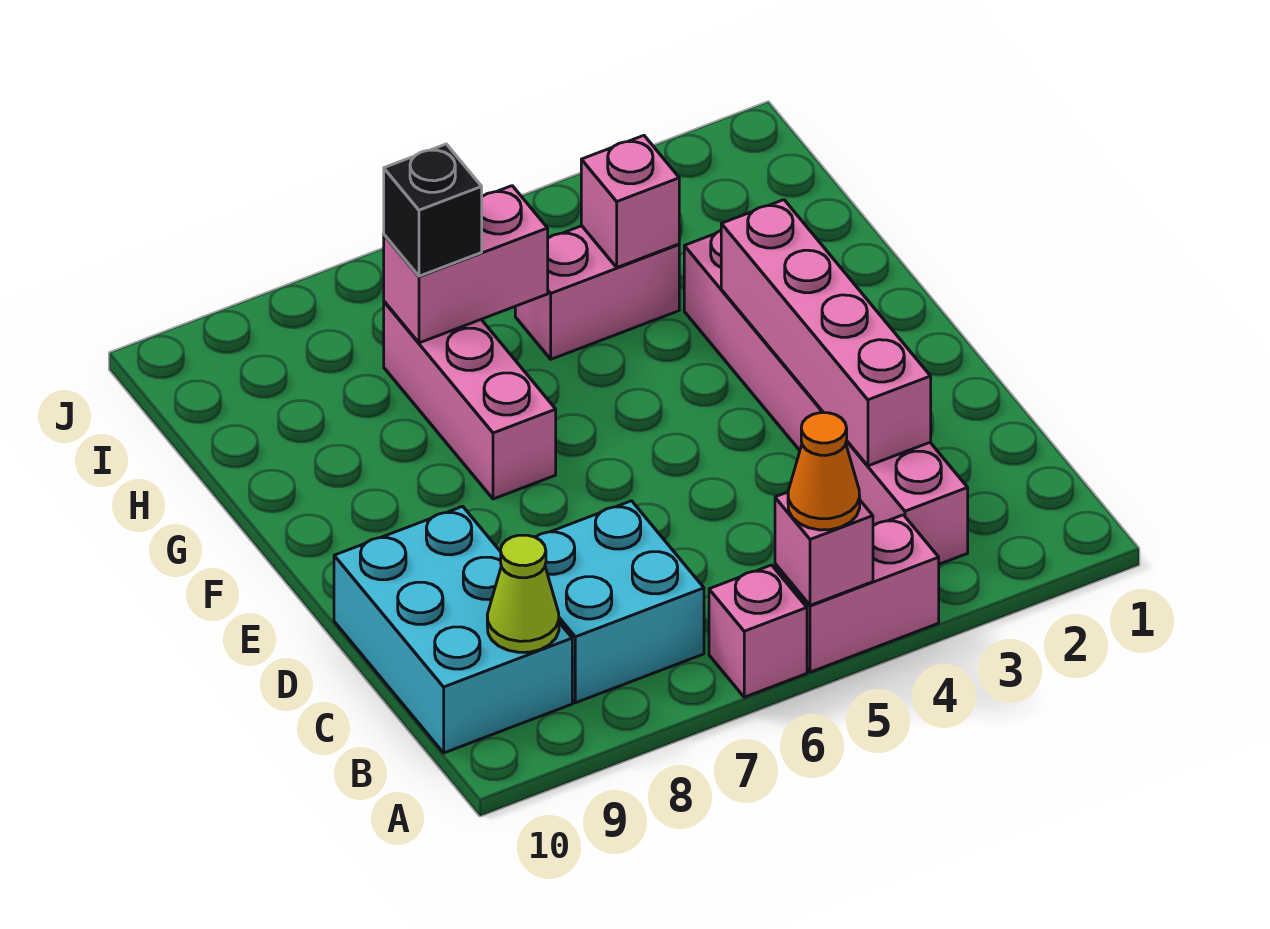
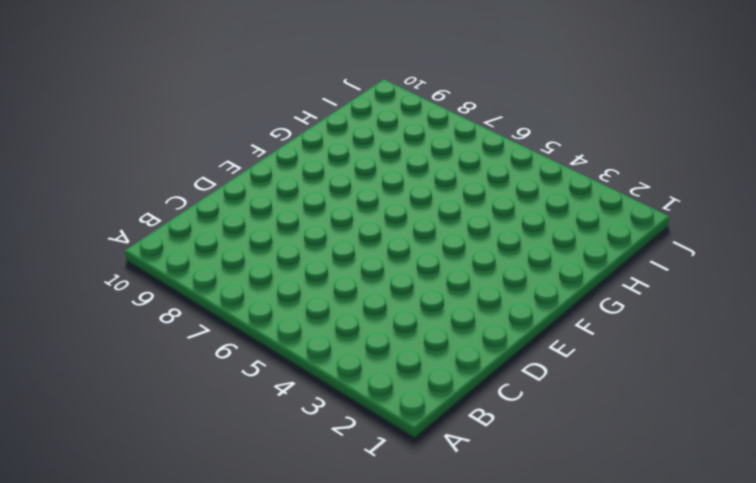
none -> pink brick A4:A5 level 1
none -> pink brick A6 level 1
none -> pink brick B3:G3 level 1

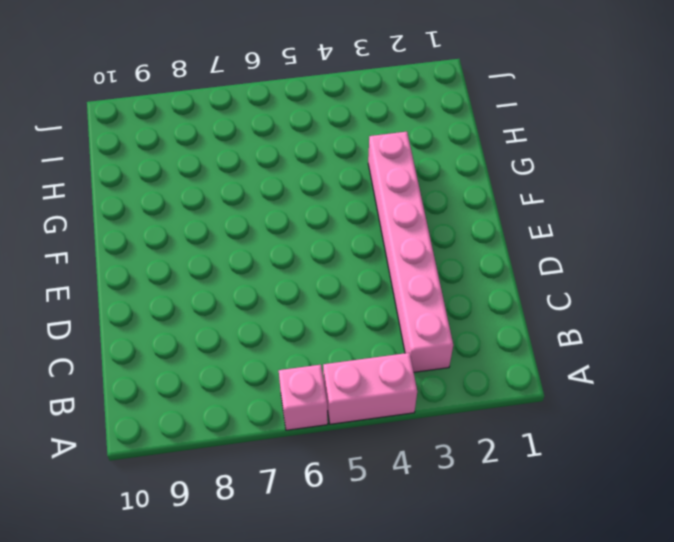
none -> cyan brick B7:C8 level 1
none -> cyan brick B9:D10 level 1
none -> pink brick F7:H7 level 1

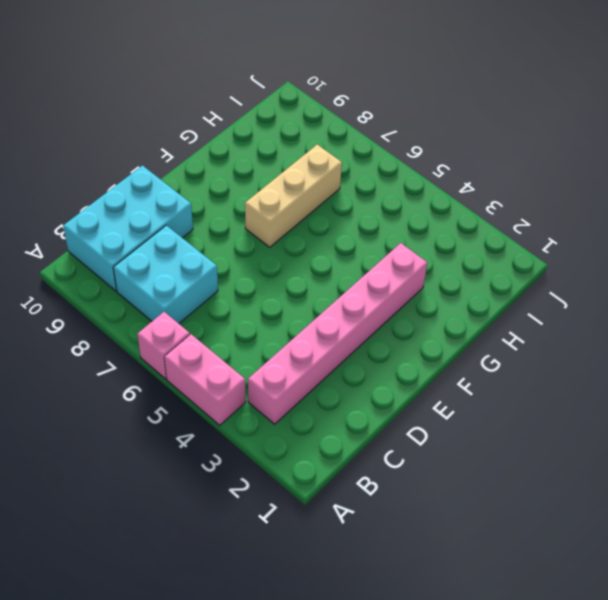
tan brick F7:H7 level 1 -> pink brick F7:H7 level 1
none -> pink brick H4:H5 level 1
none -> pink brick A5 level 2
none -> lime cone B9 level 2

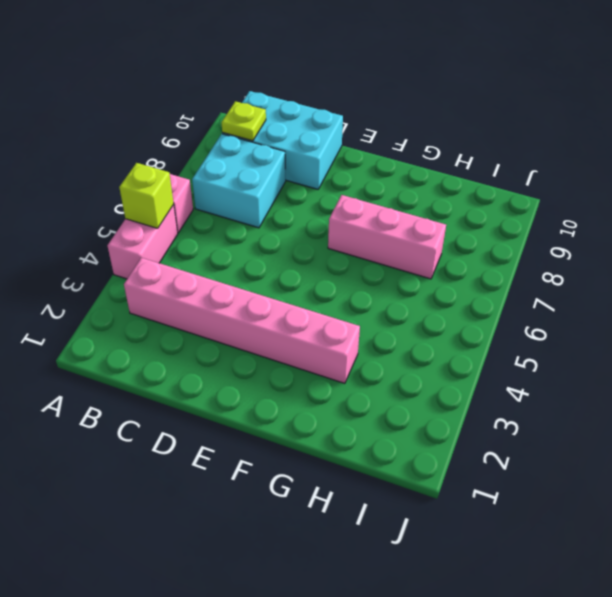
lime brick A5 level 2 -> pink brick A5 level 2
lime plate B9 level 2 -> lime cone B9 level 2
none -> pink brick H4:H5 level 1
none -> pink brick C3:F3 level 2
none -> pink brick H4 level 2

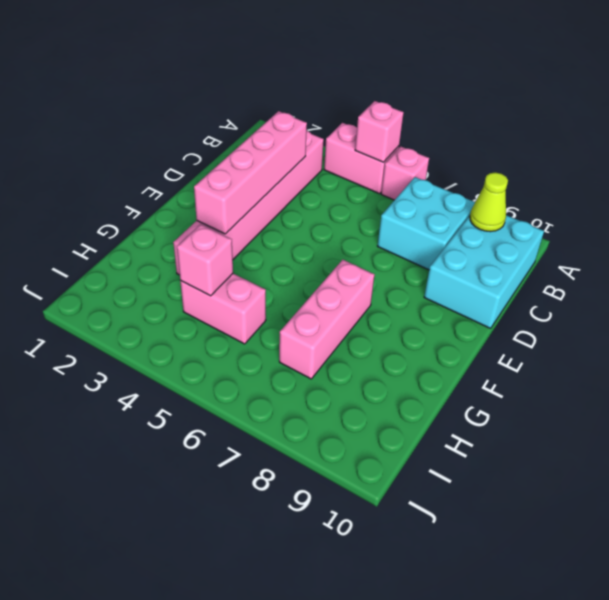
none -> pink brick H6:H7 level 2
none -> orange cone A5 level 3
none -> black brick H7 level 3

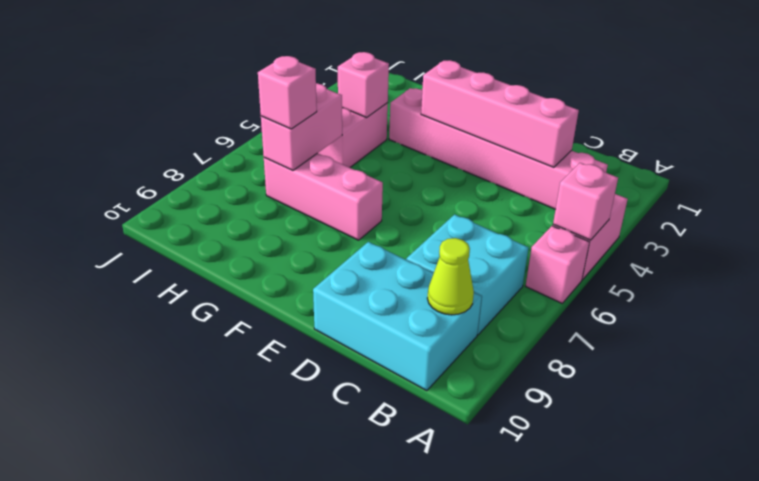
pink brick H7 level 3 -> black brick H7 level 3
none -> orange cone A5 level 3

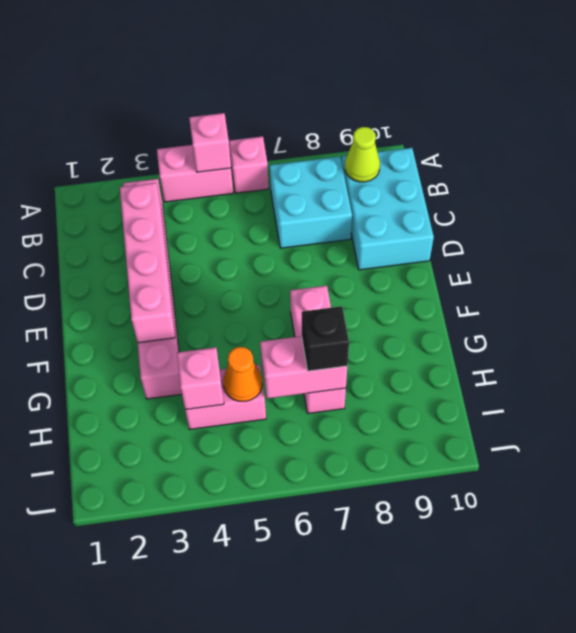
orange cone H5 level 2 -> orange cone A5 level 3

